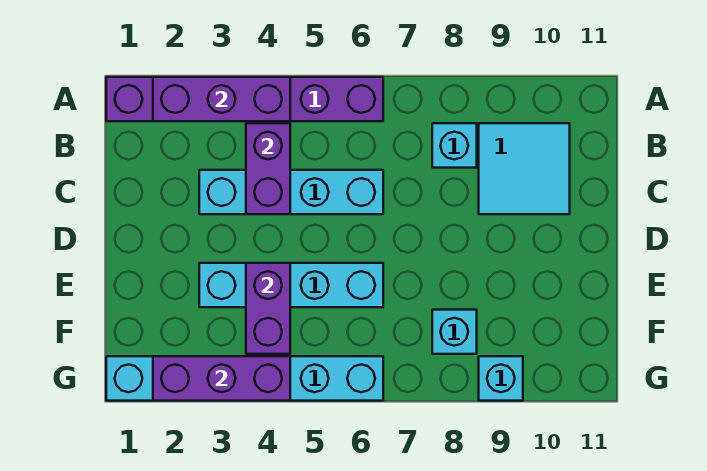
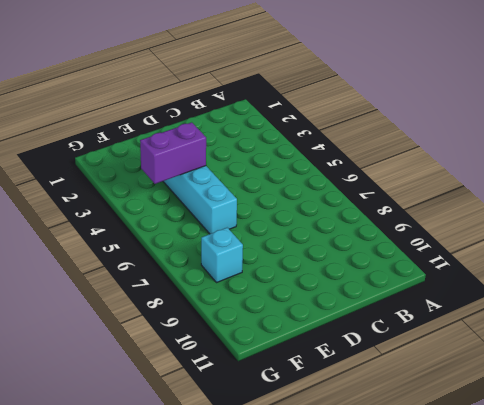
none -> purple brick A1:A6 level 1
none -> cyan brick B8 level 1
none -> cyan tile B9:C10 level 1

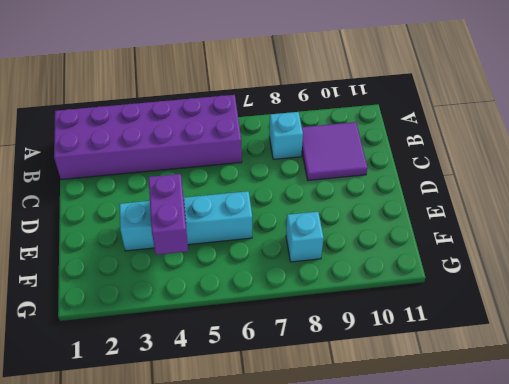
purple brick A1:B6 level 1 -> purple brick A1:A6 level 1
purple tile B9:C10 level 1 -> cyan tile B9:C10 level 1
none -> cyan brick C3:C6 level 1
none -> cyan brick G1:G6 level 1
none -> cyan brick G9 level 1

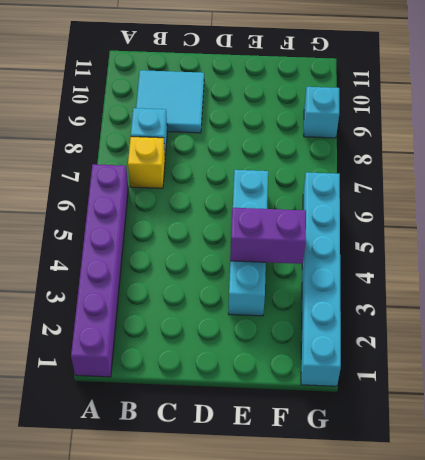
yellow brick B7 level 1 -> none
none -> cyan brick C3:C6 level 1
none -> cyan brick F8 level 1
none -> purple brick A2:A4 level 2

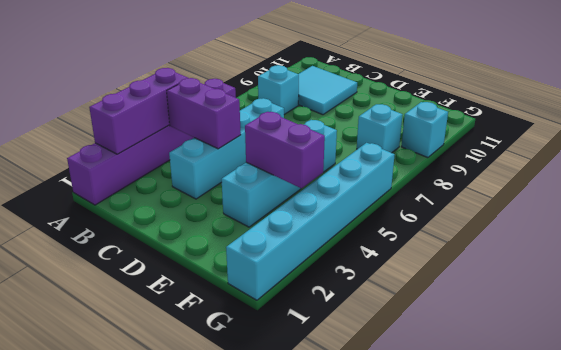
none -> purple brick G2:G4 level 2

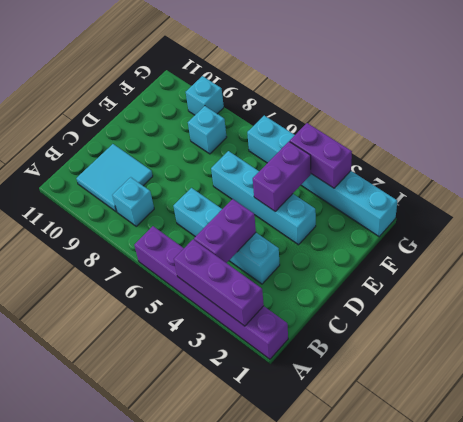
purple brick G3:G4 level 2 -> purple brick G2:G4 level 2

